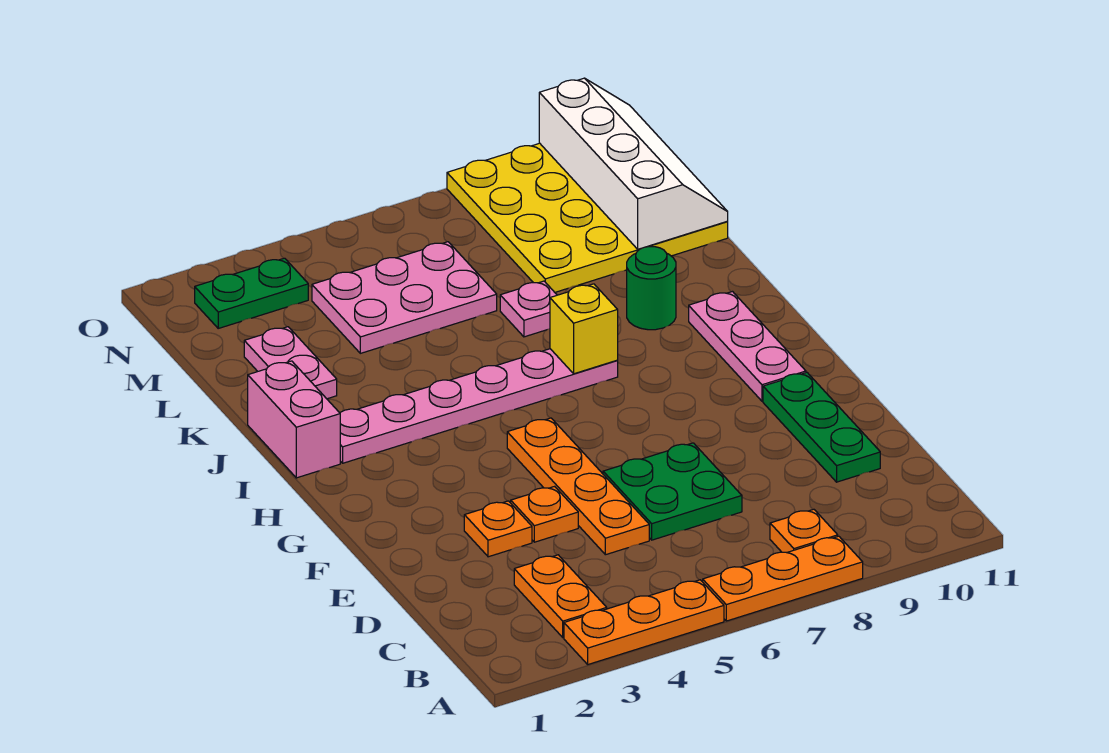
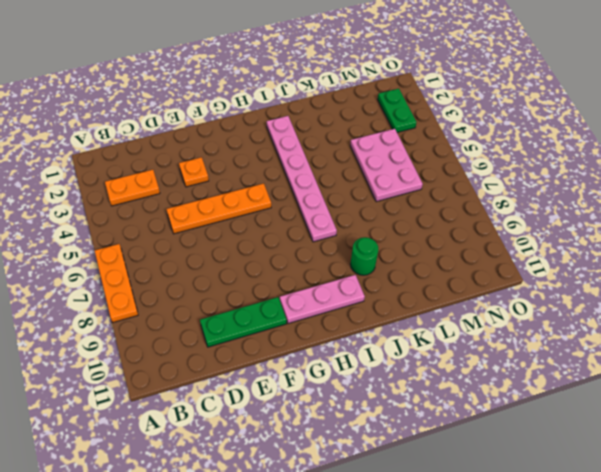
none -> orange plate A3:A5 level 1
none -> orange plate B8 level 1
none -> green plate D6:E7 level 1

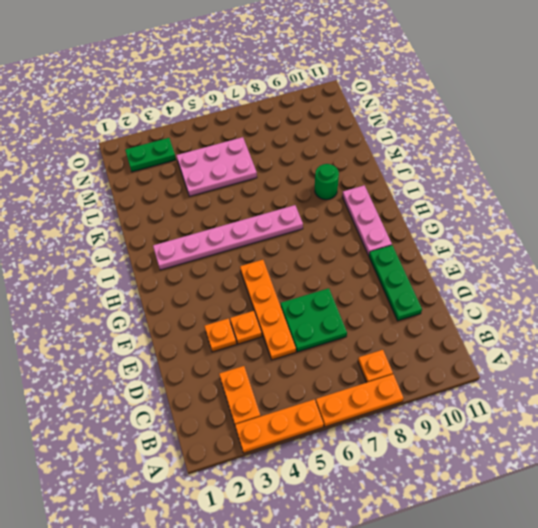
none -> pink brick I1:J1 level 1
none -> pink plate K2:L2 level 1
none -> pink plate K7 level 1

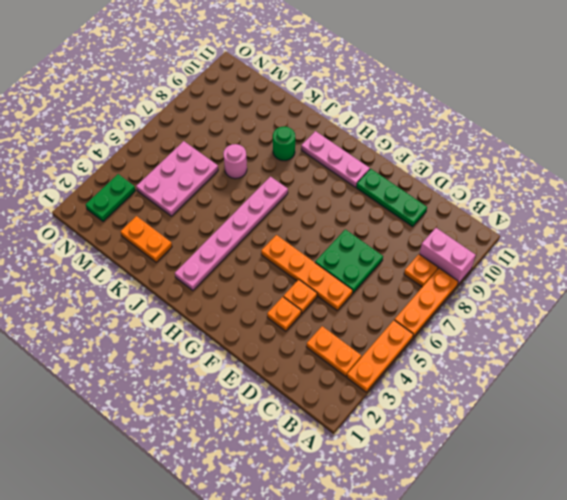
pink brick A9:B9 level 1 -> pink brick I1:J1 level 1
orange plate K2:L2 level 1 -> pink plate K2:L2 level 1
pink round brick K7 level 1 -> pink plate K7 level 1
none -> yellow plate L8:O11 level 1
none -> yellow brick I7 level 2
none -> white slope L10:O11 level 2 top 10

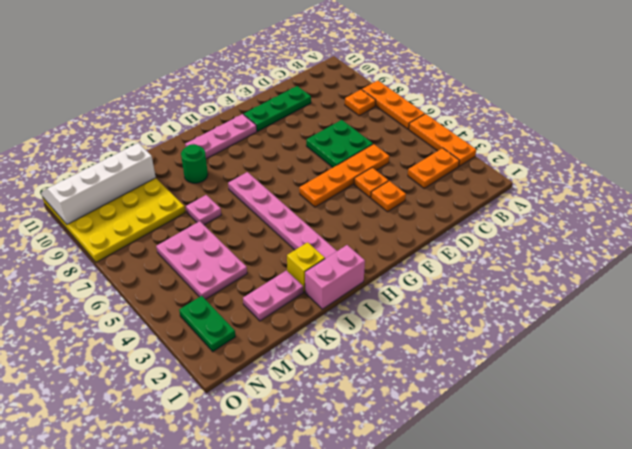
yellow brick J2 level 1 -> yellow brick I7 level 2

